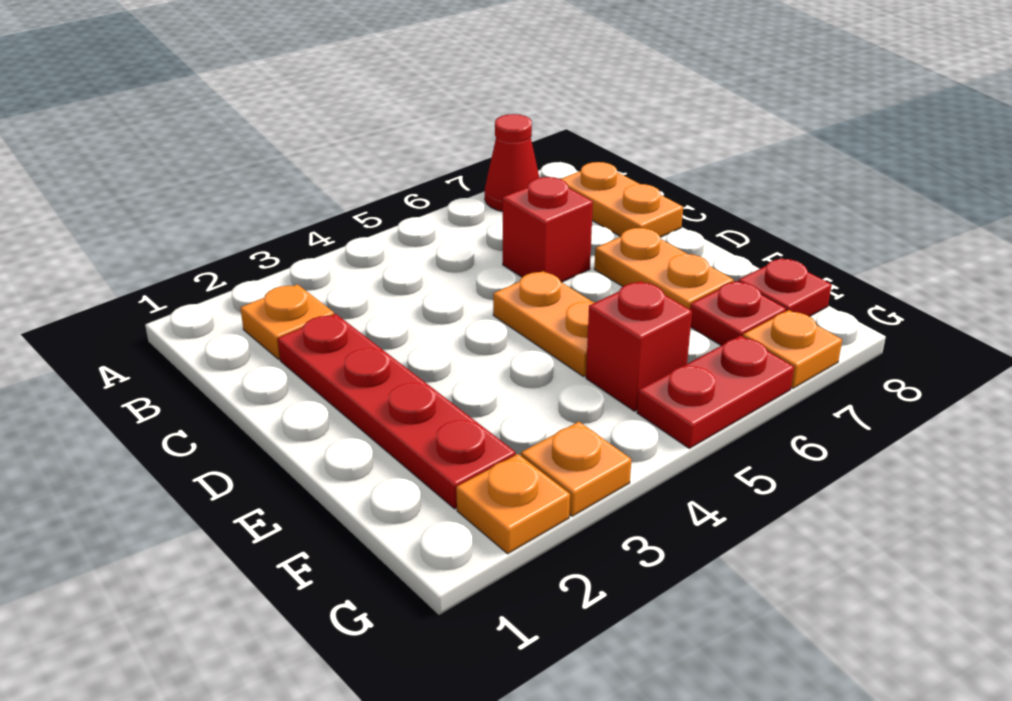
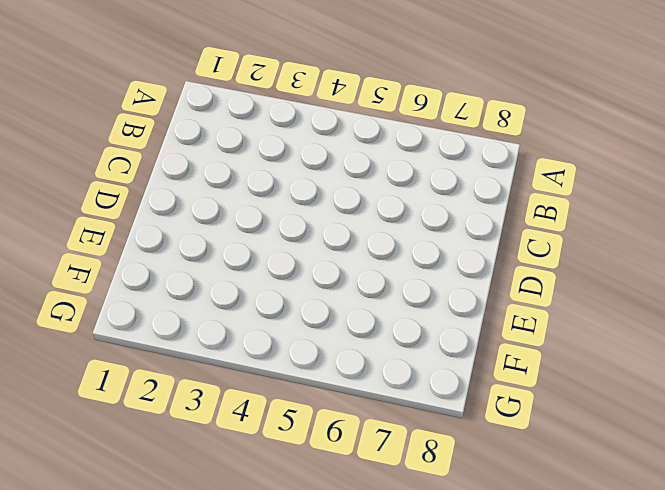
none -> red cone A7 level 1
none -> orange plate B2 level 1
none -> orange plate B8:C8 level 1

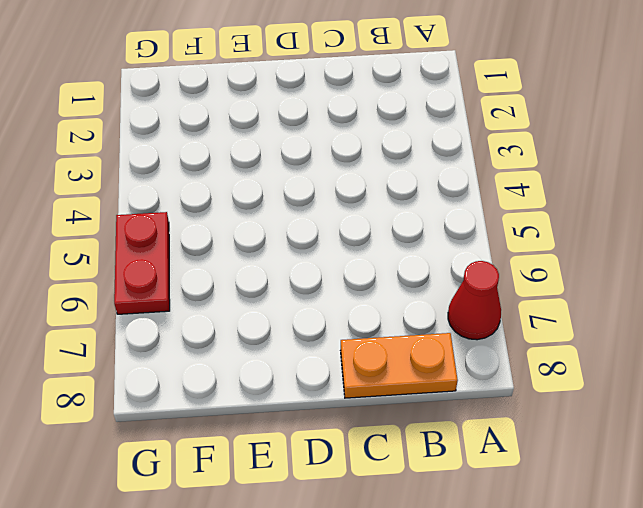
none -> orange plate B2 level 1
none -> red plate C2:F2 level 1
none -> red brick C6 level 1

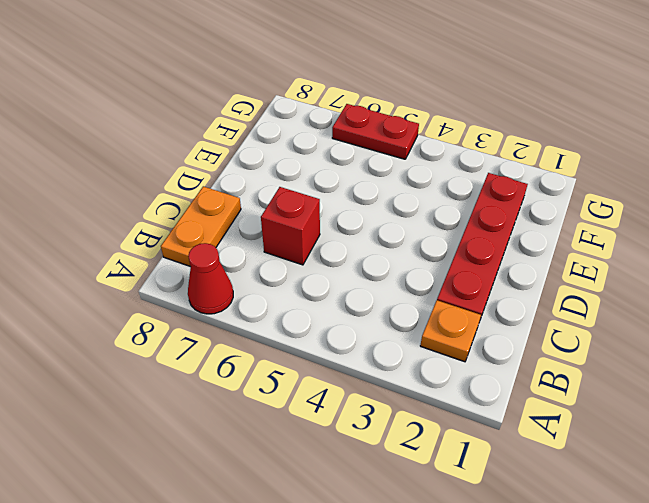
none -> orange plate D5:E5 level 1
none -> orange plate D7:E7 level 1
none -> red brick F5 level 1

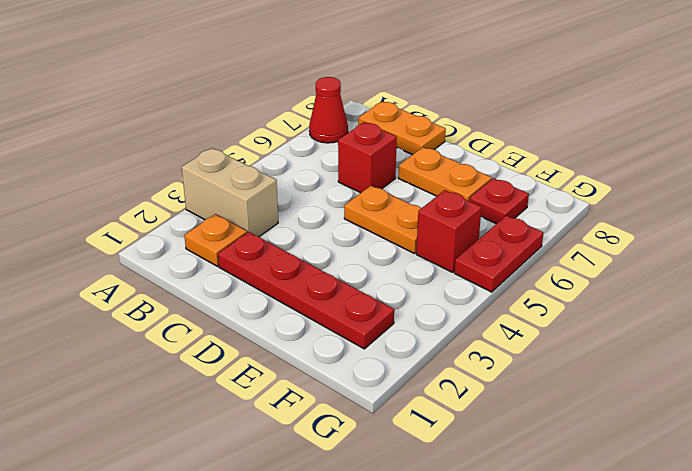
tan brick A3:B3 level 1 -> none
none -> red plate F8 level 1
none -> orange plate G2 level 1
none -> orange plate G3 level 1

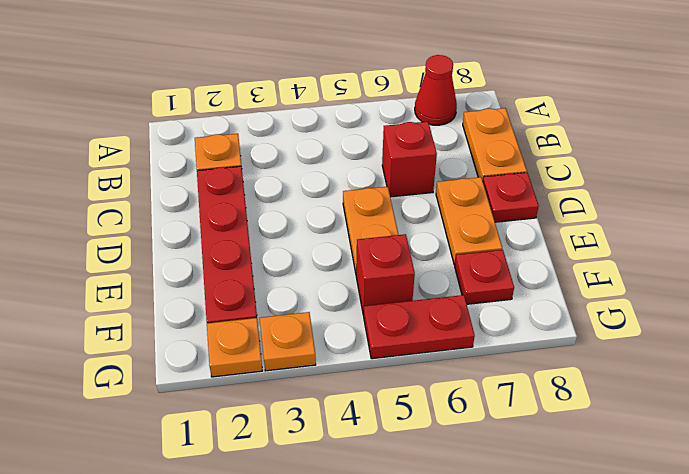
red plate D8 level 1 -> red plate F8 level 1
none -> orange plate G7 level 1

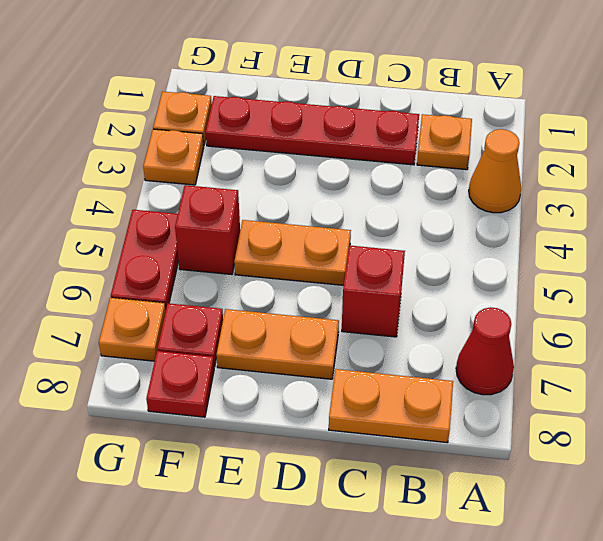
orange cone A3 level 1 -> none

